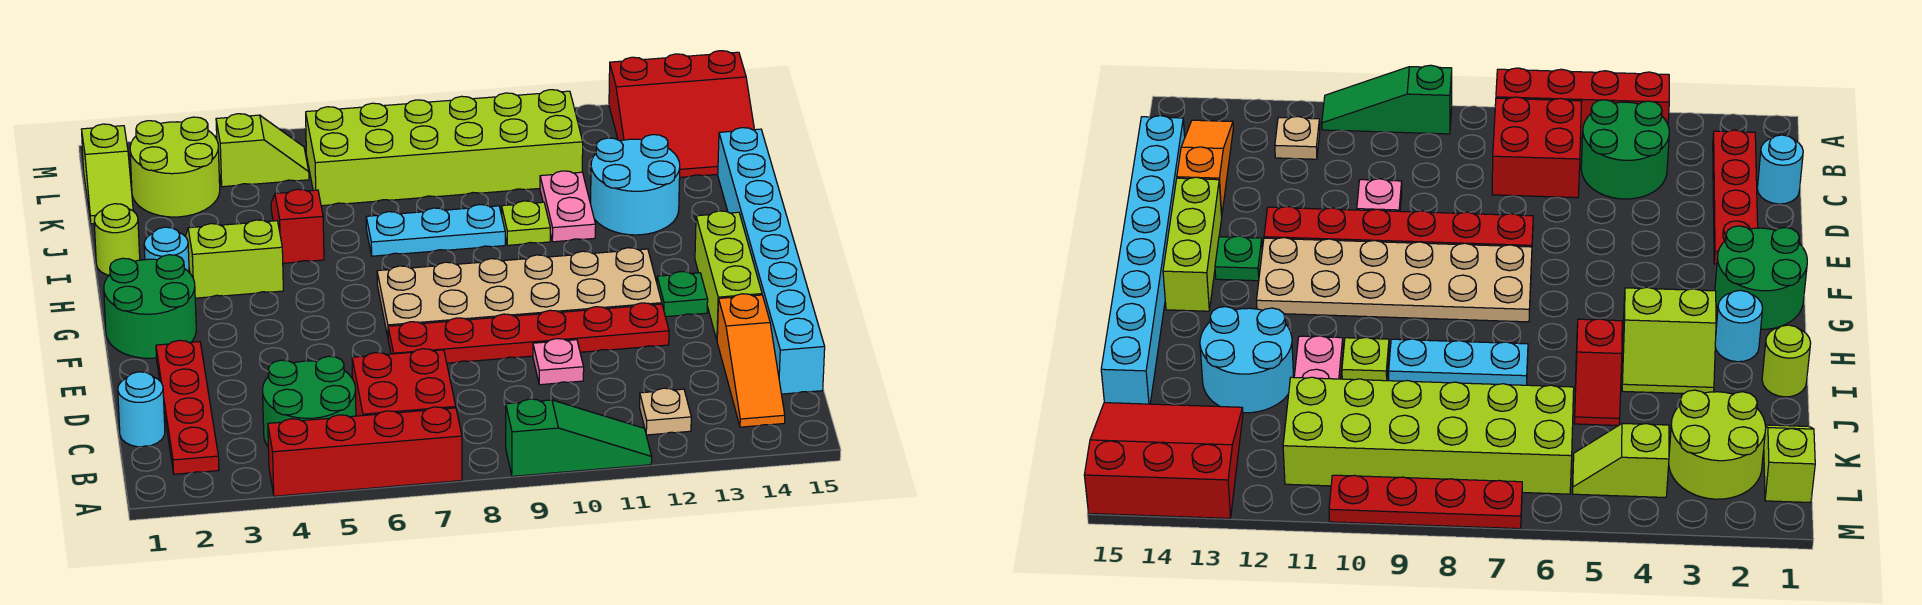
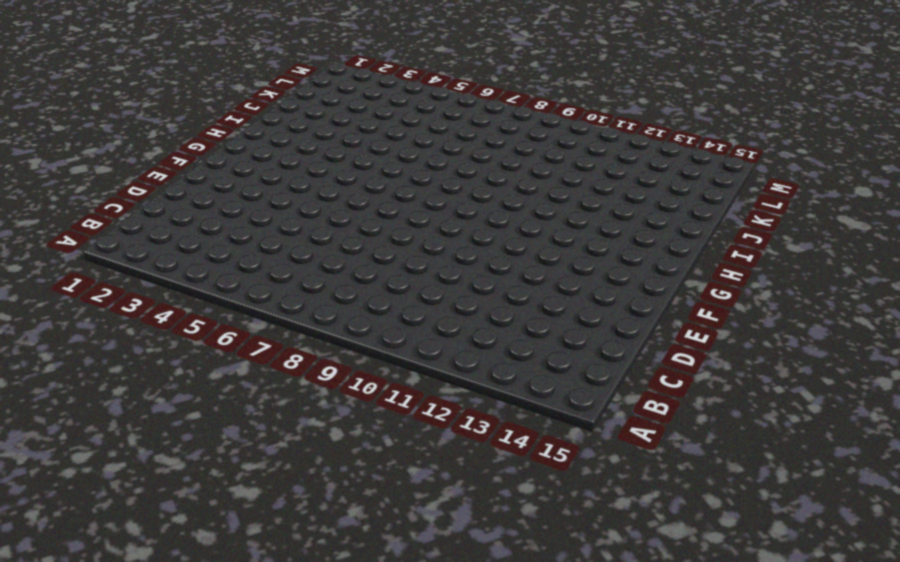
none -> red brick A4:A7 level 1
none -> green slope A9:A11 level 1 top 9
none -> red plate B2:E2 level 1

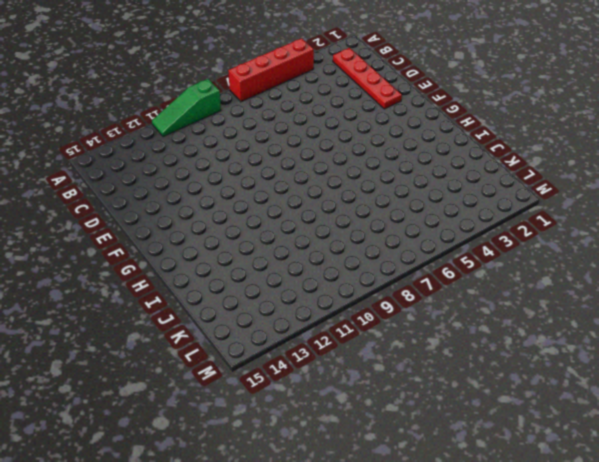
none -> green round brick B4:C5 level 1
none -> red brick B6:C7 level 1
none -> tan plate B12 level 1

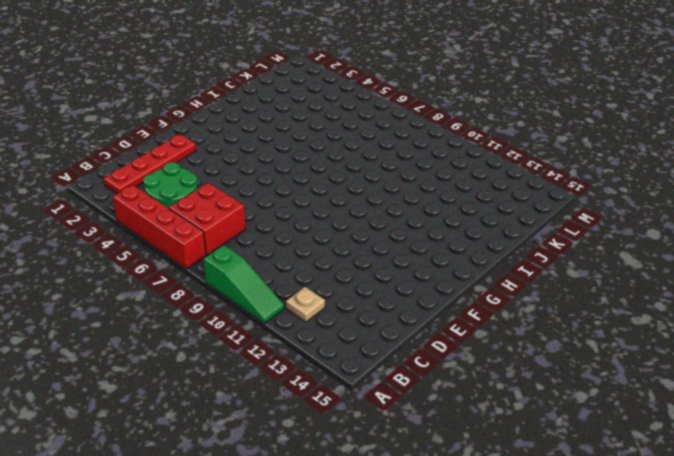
none -> orange slope B14:D14 level 1 top D
none -> cyan round brick C1 level 1
none -> cyan brick C15:J15 level 1

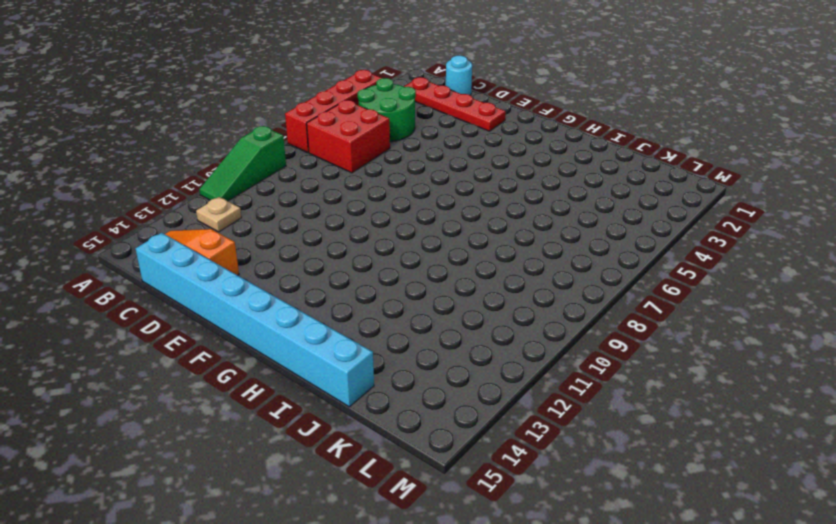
none -> pink plate D10 level 1
none -> red plate E7:E12 level 1
none -> lime brick E14:G14 level 1

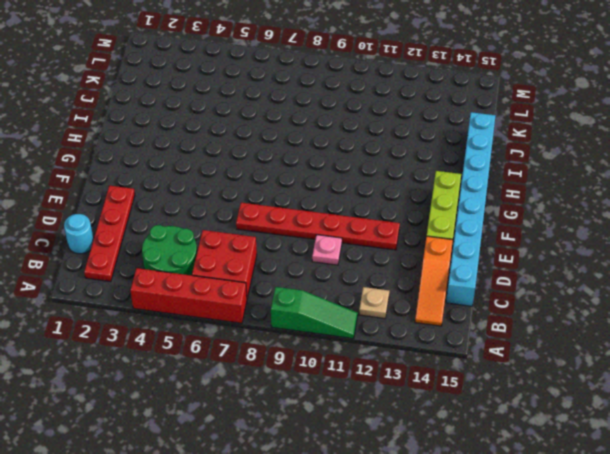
none -> green round brick F1:G2 level 1
none -> tan plate F7:G12 level 1
none -> green plate F13 level 1

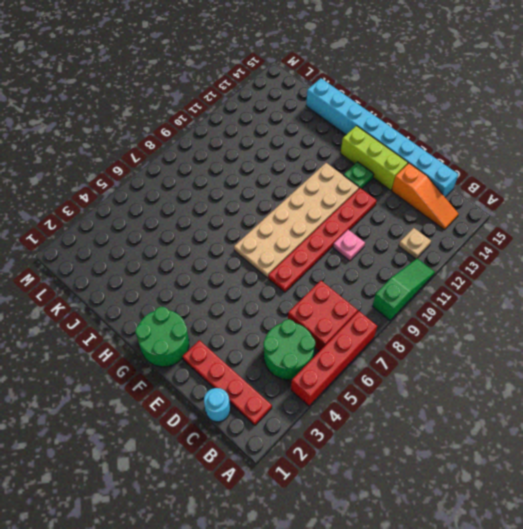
none -> cyan round brick H2 level 1
none -> lime slope H3:I4 level 1 top H
none -> lime round brick I1 level 1

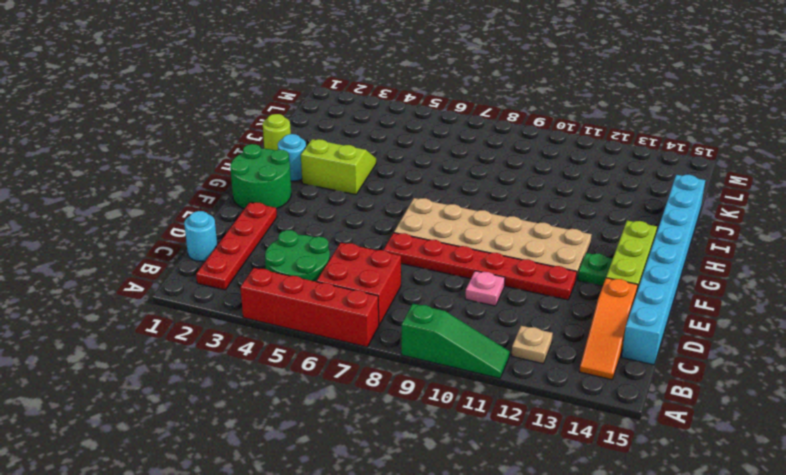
none -> red slope I5:J5 level 1 top I
none -> cyan plate I7:I9 level 1
none -> lime plate I10 level 1

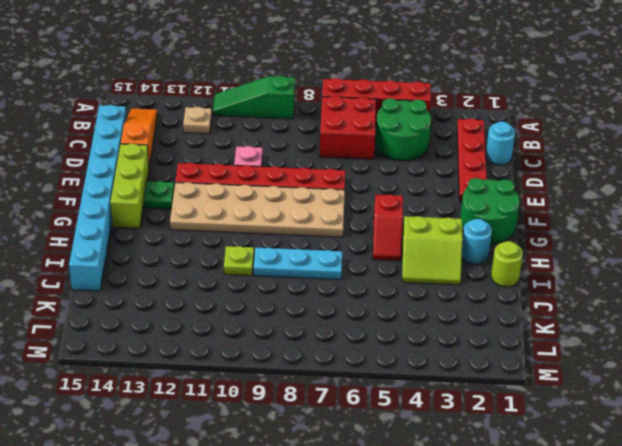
red slope G5:H5 level 1 top G -> red slope I5:J5 level 1 top I
none -> pink plate I11:J11 level 1
none -> cyan round brick I12:J13 level 1
none -> lime slope K1:L1 level 1 top L

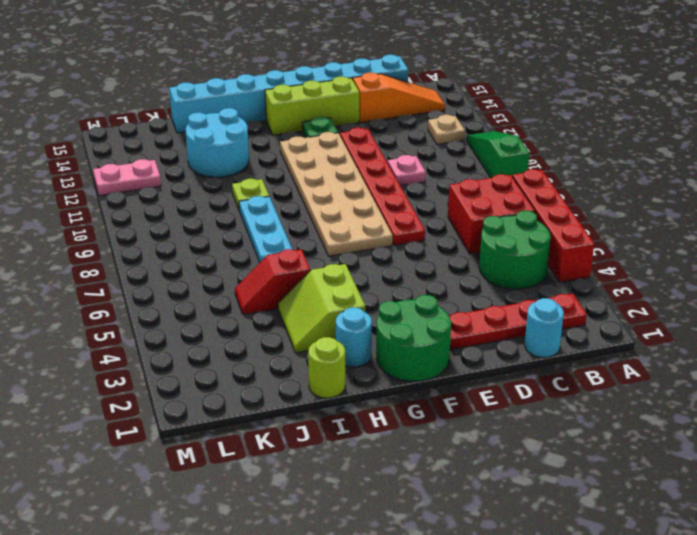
pink plate L12:M12 level 1 -> pink plate I11:J11 level 1
none -> lime slope K1:L1 level 1 top L
none -> lime round brick K2:L3 level 1
none -> lime brick K6:L11 level 1

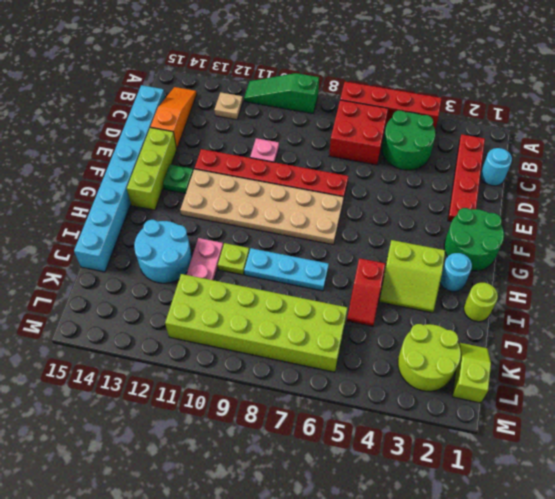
none -> red slope K13:M15 level 1 top M
none -> lime slope L4:L5 level 1 top 4
none -> red plate M7:M10 level 1

